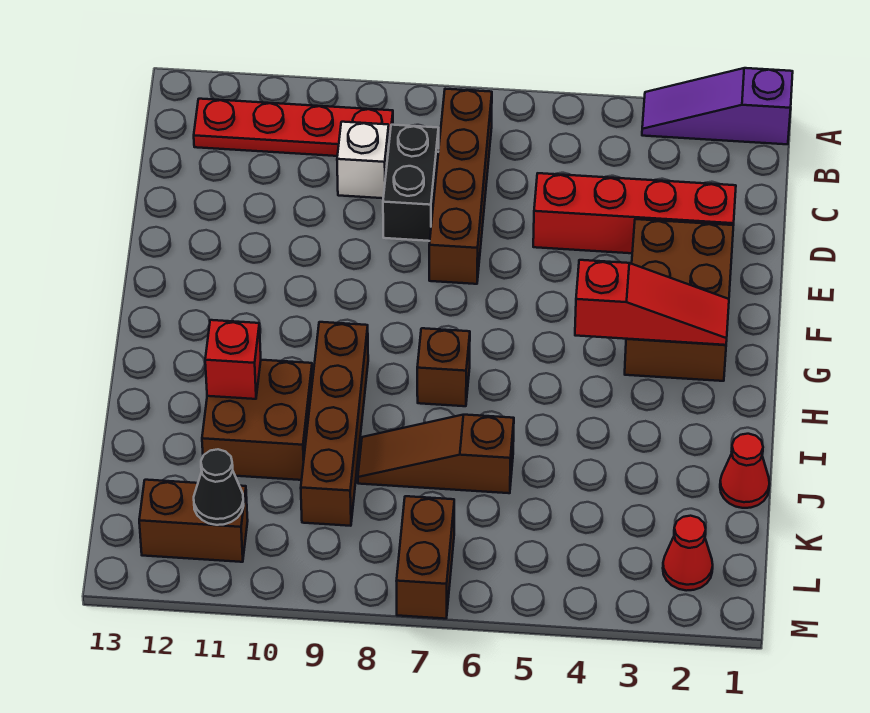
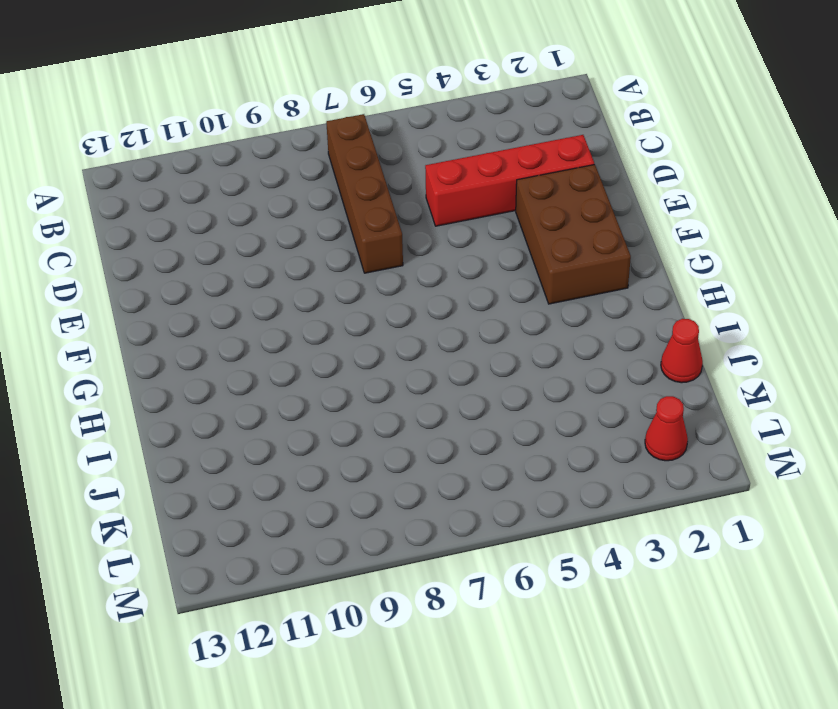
none -> purple slope A1:A3 level 1 top 1
none -> red plate B9:B12 level 1
none -> black brick C8:D8 level 1

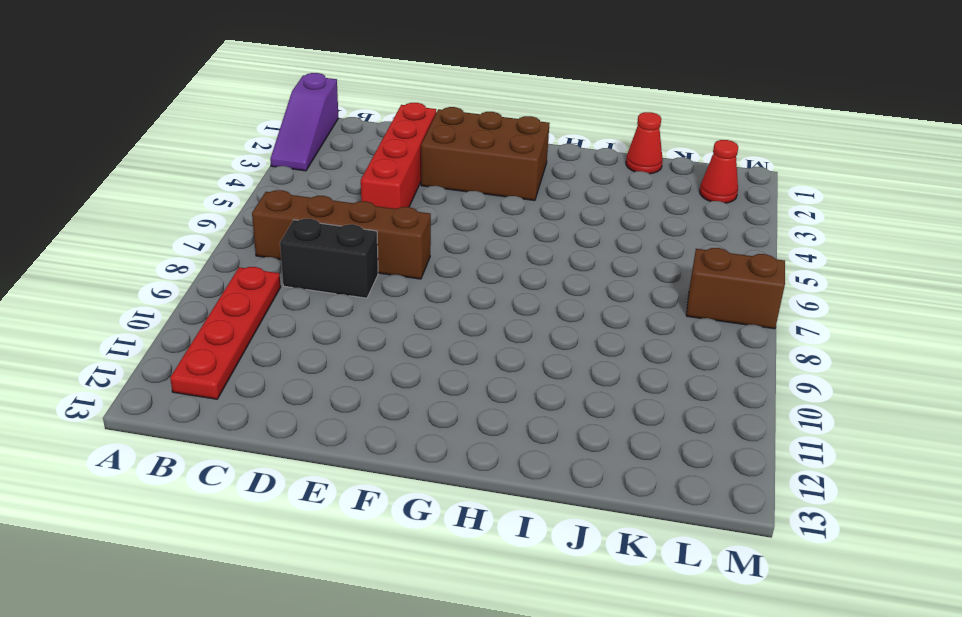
none -> white brick C9 level 1
none -> brown brick H7 level 1
none -> brown brick H9:K9 level 1

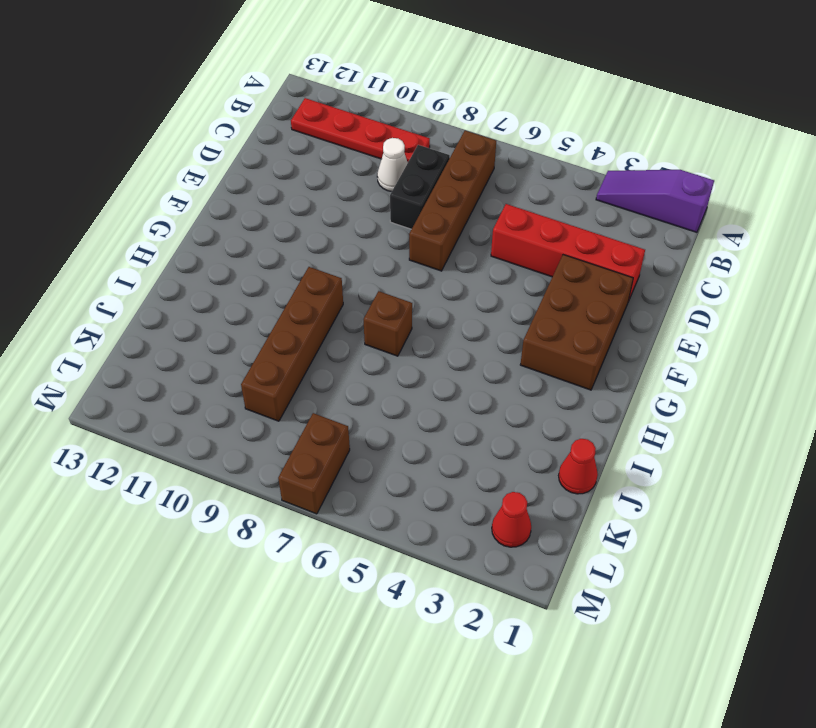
white cone C9 level 1 -> white brick C9 level 1
none -> brown brick I10:J11 level 1
none -> brown slope J6:J8 level 1 top 6
none -> brown brick L11:L12 level 1

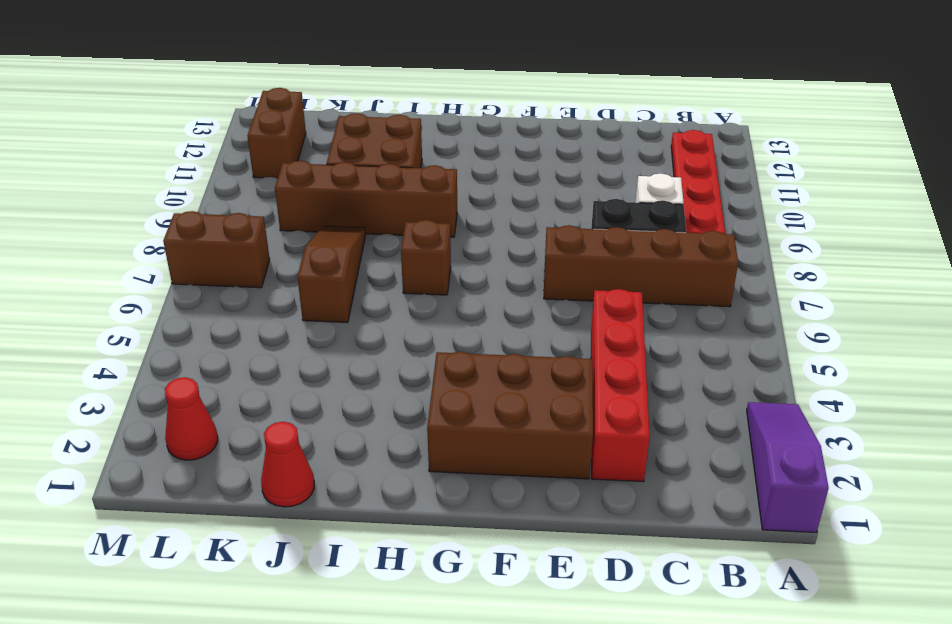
none -> red slope G2:G4 level 2 top 4
none -> red brick I11 level 2
none -> black cone L11 level 2

